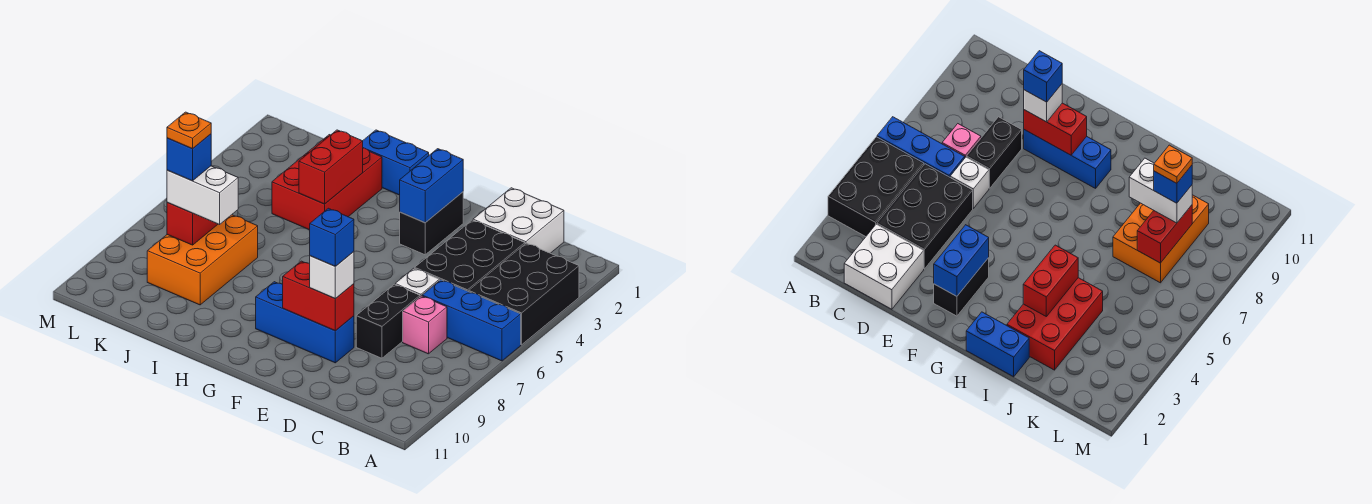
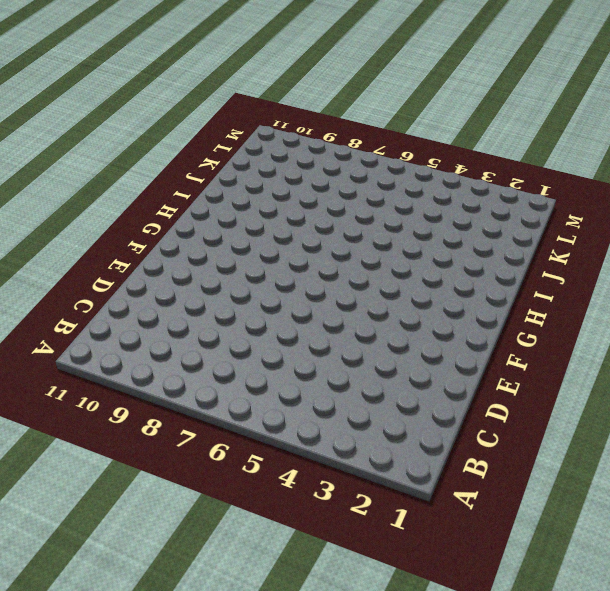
none -> black brick A3:B5 level 1
none -> blue brick A6:C6 level 1
none -> white brick C1:D2 level 1

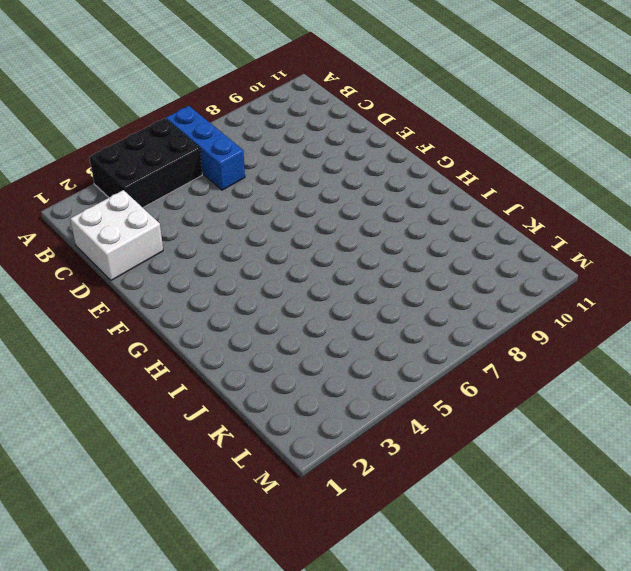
none -> black brick C3:D5 level 1
none -> pink brick C7 level 1
none -> white brick D6 level 1

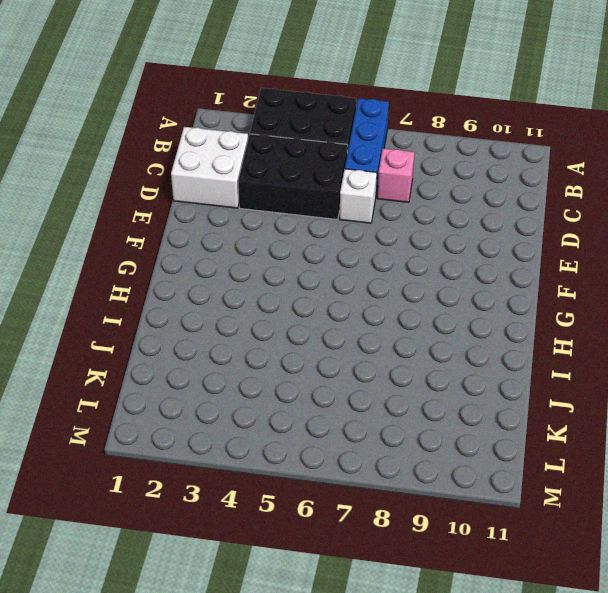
none -> black brick D7:D8 level 1
none -> blue brick E9:G9 level 1
none -> black brick F2:F3 level 1

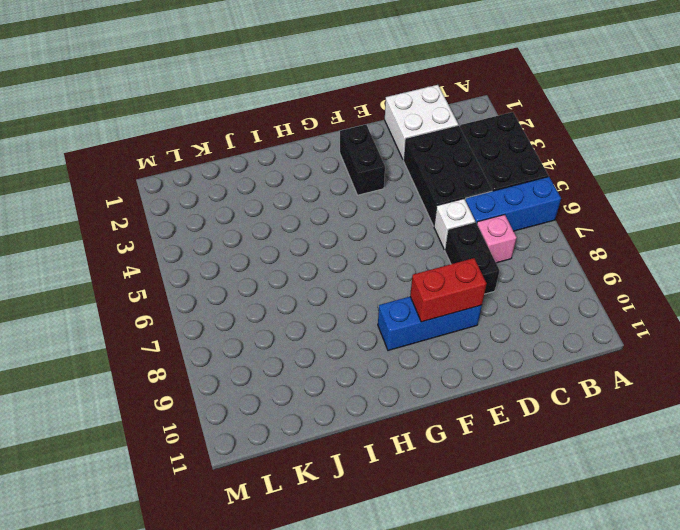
none -> blue brick H1:I1 level 1
none -> red brick I2:J4 level 1
none -> orange brick J7:K9 level 1

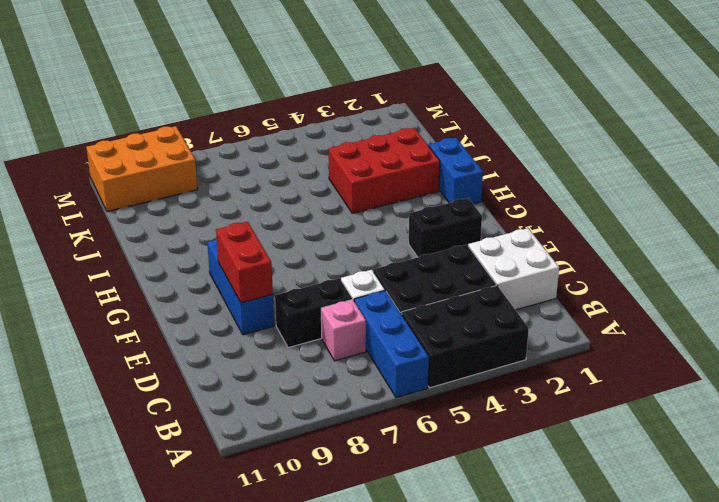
orange brick L9:M11 level 1 -> orange brick J7:K9 level 1
none -> blue brick F2:F3 level 2
none -> red brick I3:I4 level 2
none -> red brick K7:K8 level 2

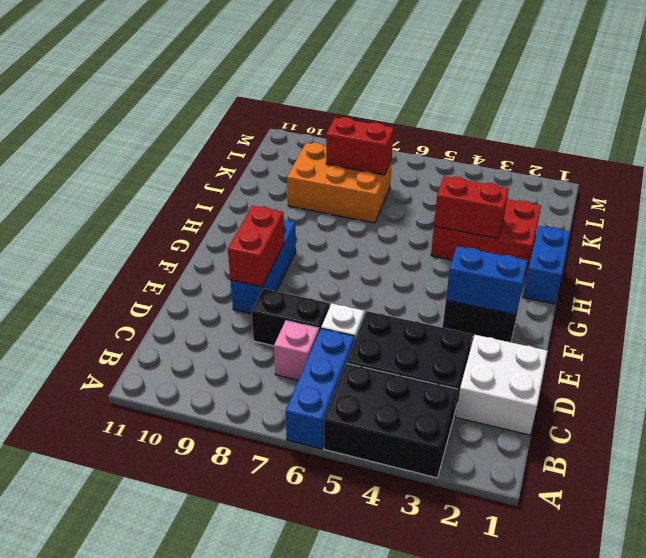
none -> white brick E9 level 3
none -> white brick J8:K8 level 3
none -> blue brick E9 level 4

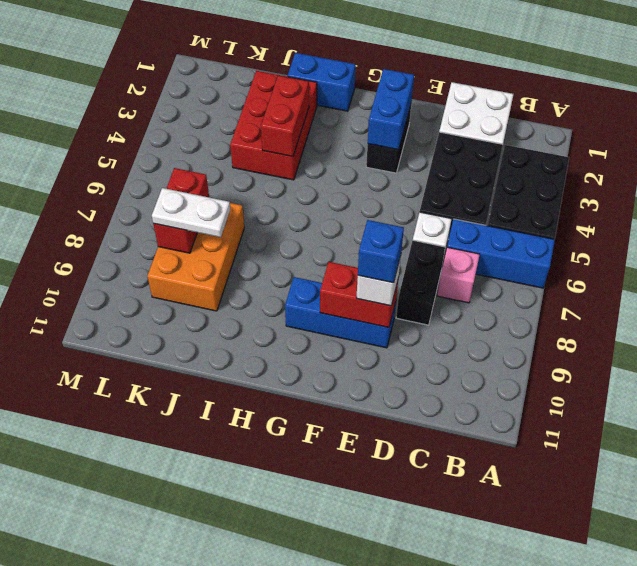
white plate J8:K8 level 3 -> white brick J8:K8 level 3
none -> blue brick K8 level 4
none -> orange plate K8 level 5

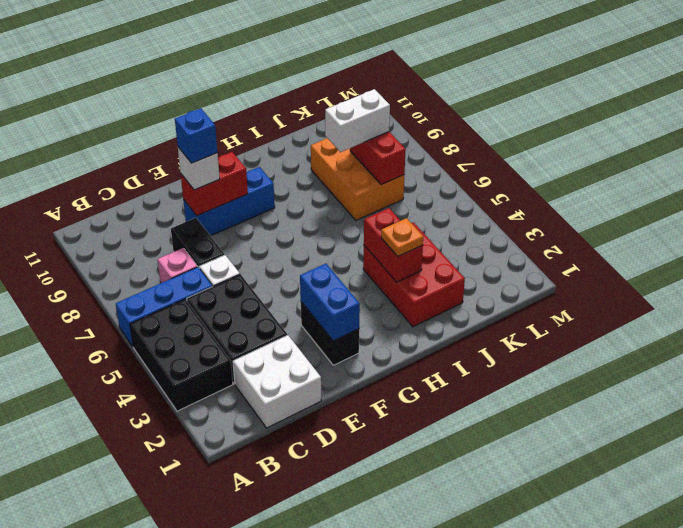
orange plate I3 level 3 -> orange plate K8 level 5
none -> blue brick H1:I1 level 1
none -> blue brick K8 level 4

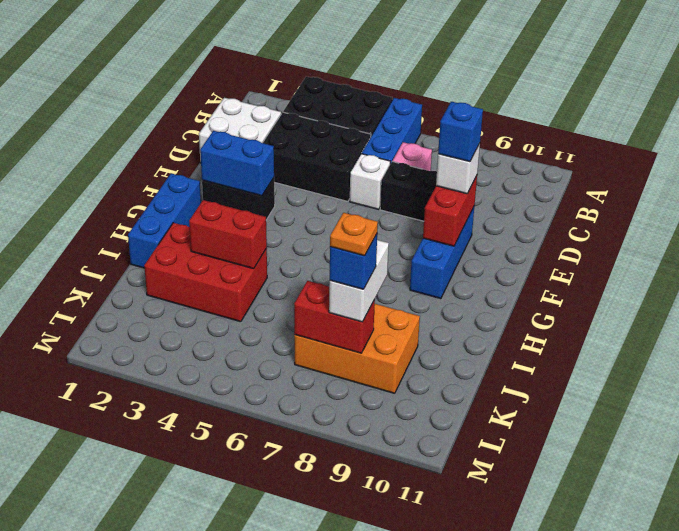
blue brick G1:I1 level 1 -> blue brick H1:I1 level 1

